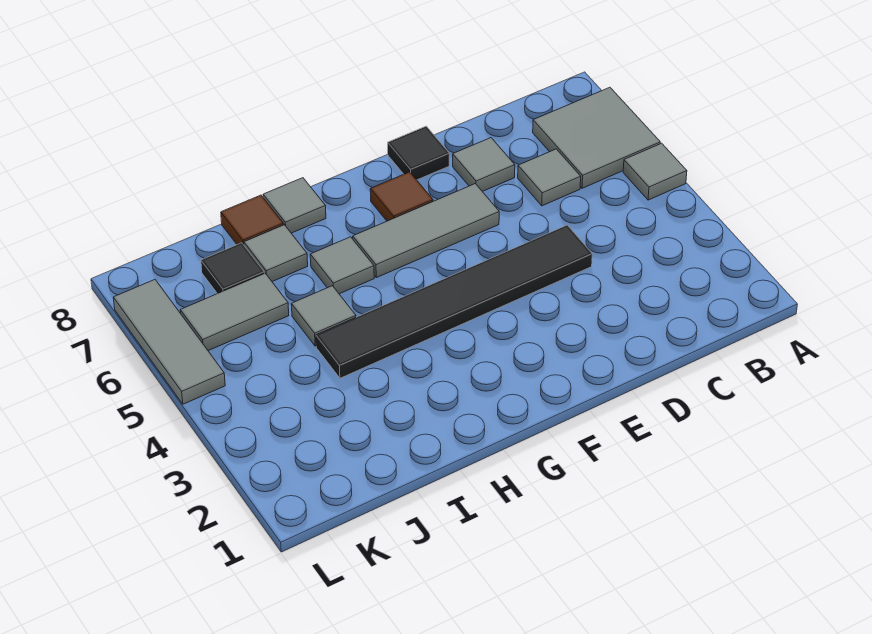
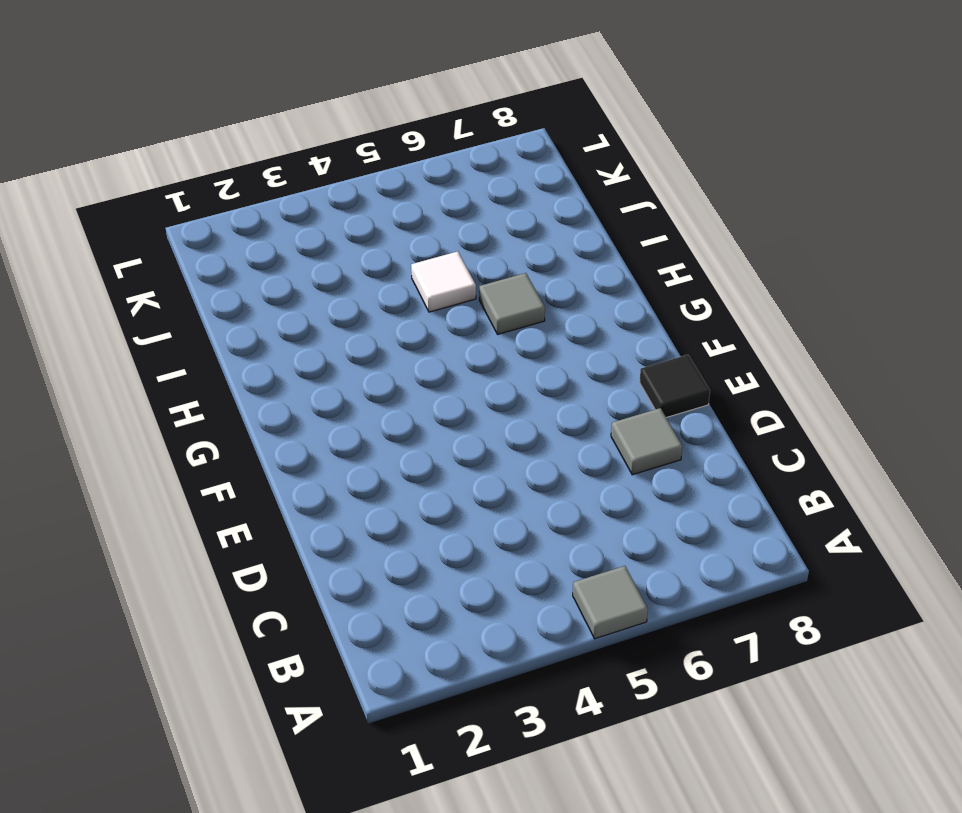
white tile I5 level 1 -> grey tile I5 level 1
none -> grey tile A6:B7 level 1
none -> grey tile C6 level 1
none -> black tile D4:I4 level 1

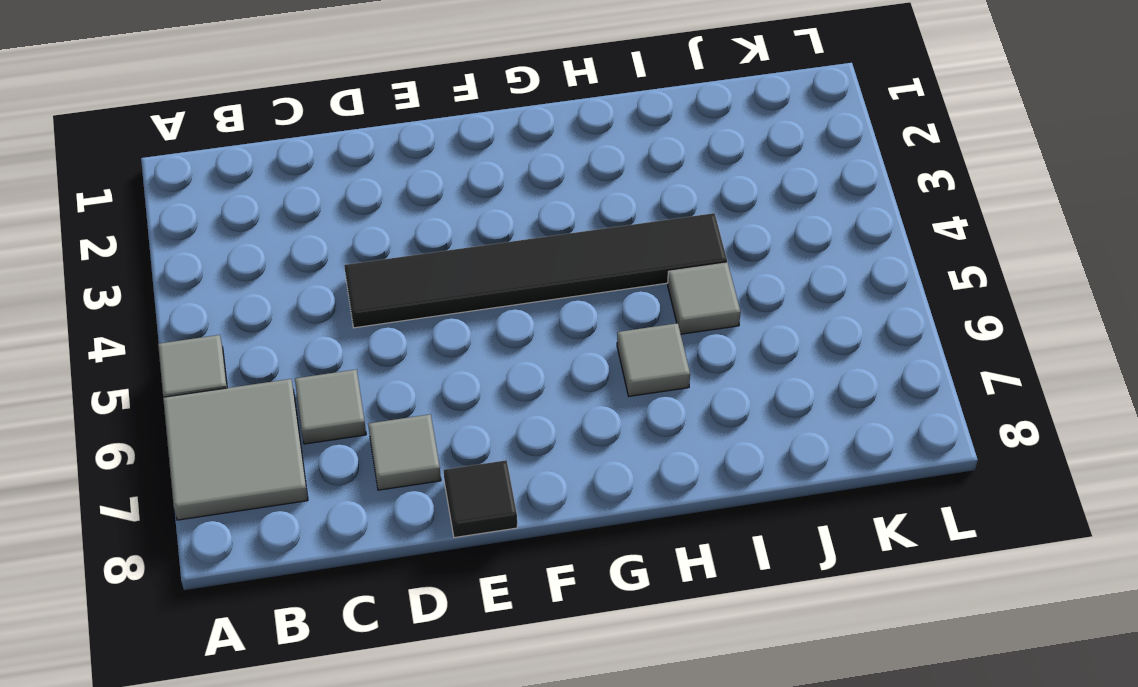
none -> grey tile E6:G6 level 1
none -> brown tile F7 level 1
none -> grey tile H8 level 1

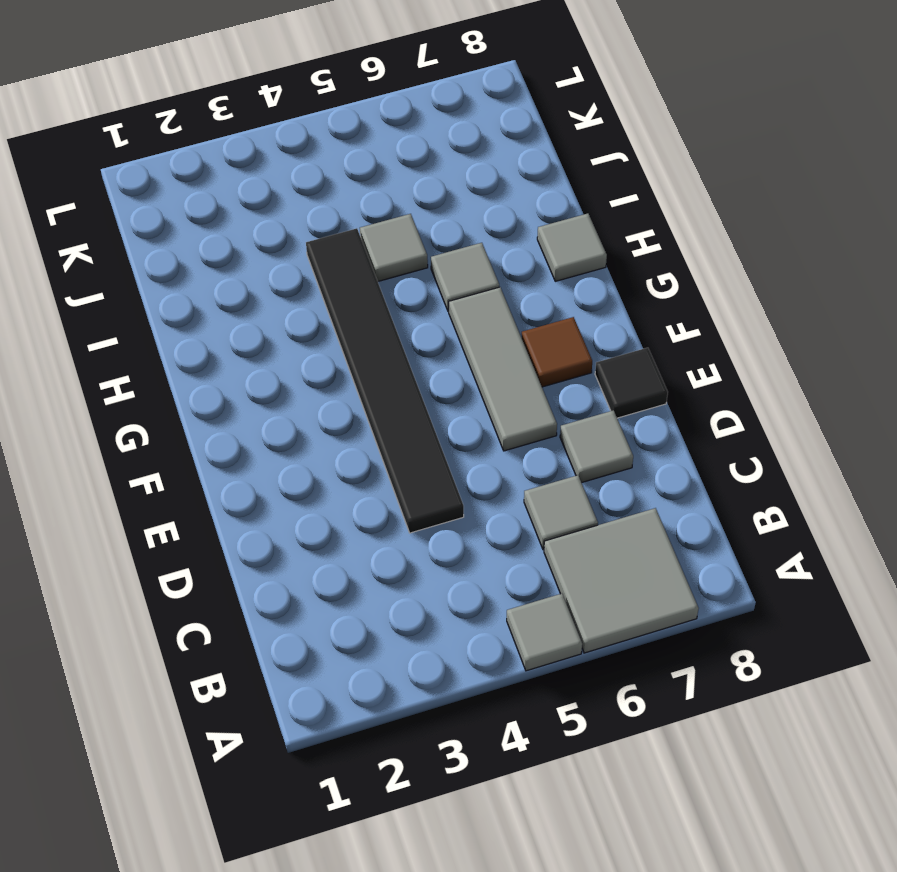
none -> grey tile I7 level 1
none -> brown tile I8 level 1
none -> grey tile J6:K6 level 1

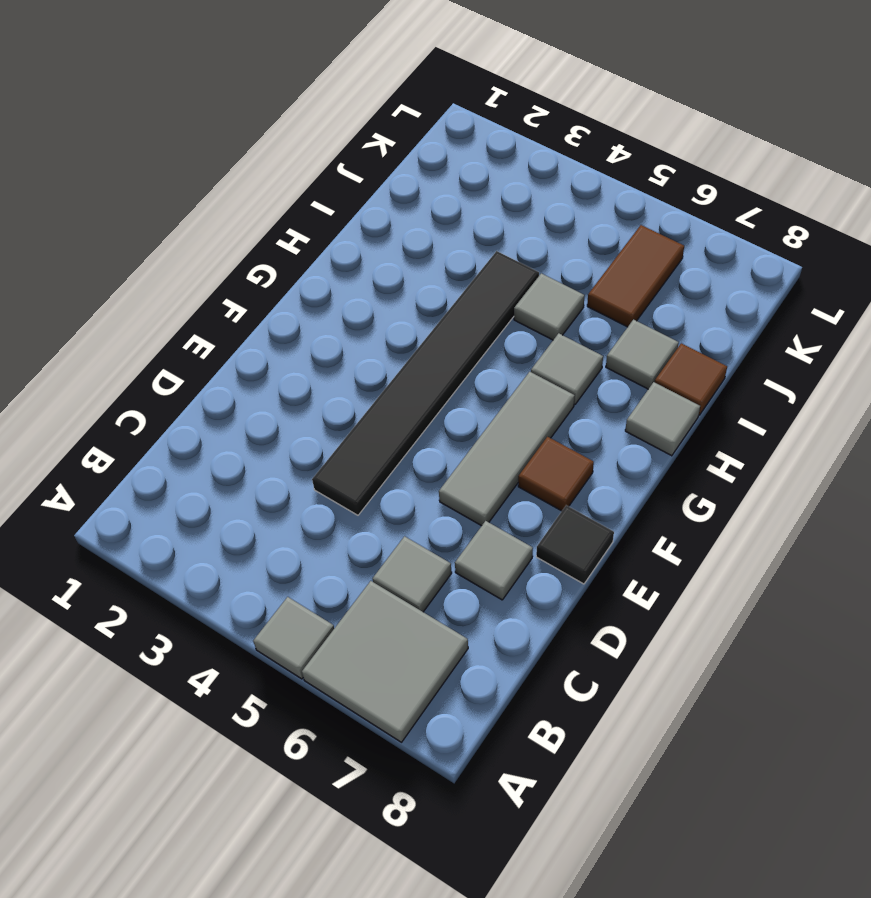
brown tile J6:K6 level 1 -> grey tile J6:K6 level 1
none -> black tile J7 level 1
none -> grey tile L5:L7 level 1

